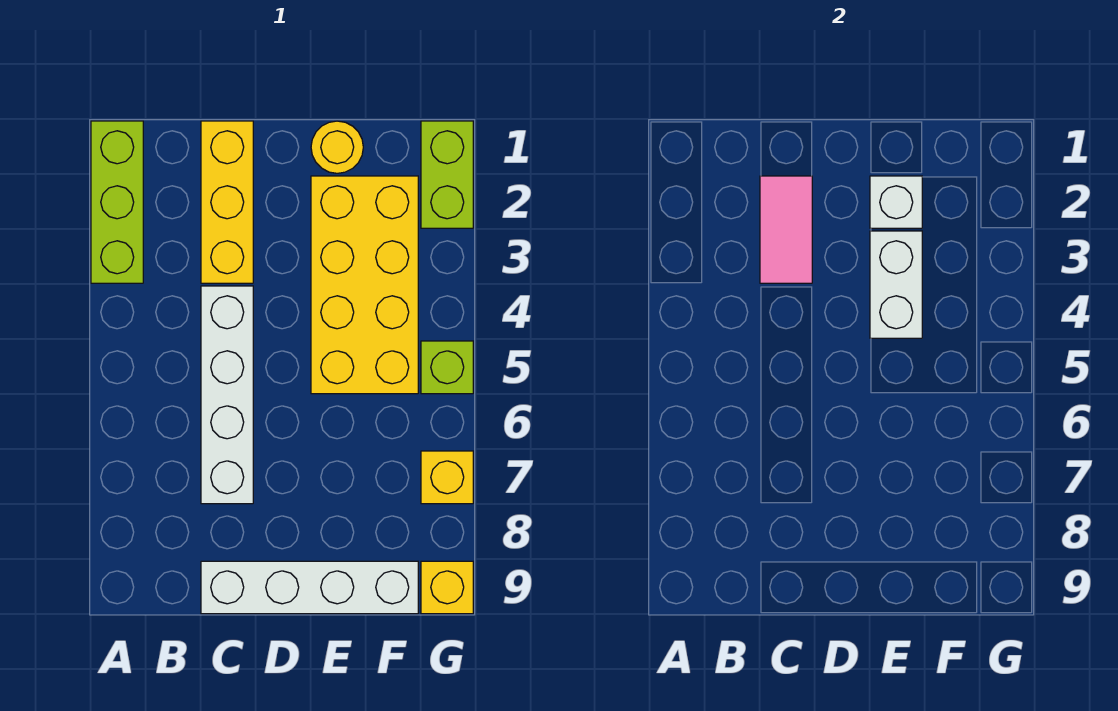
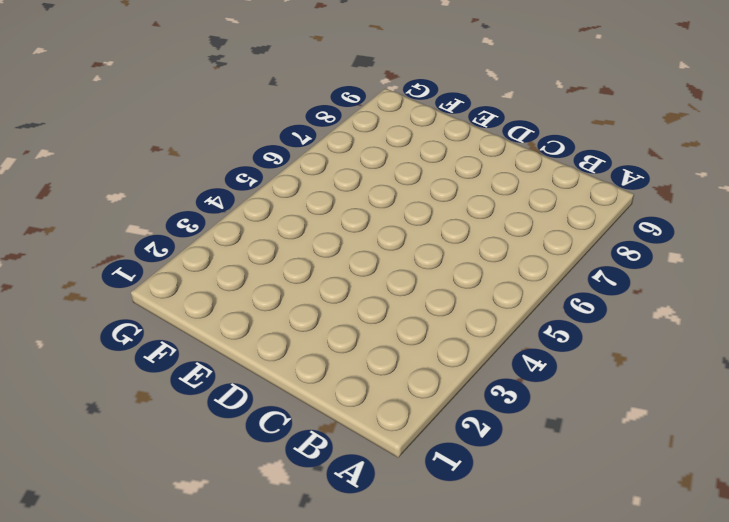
none -> lime brick A1:A3 level 1
none -> yellow brick C1:C3 level 1
none -> white brick C4:C7 level 1

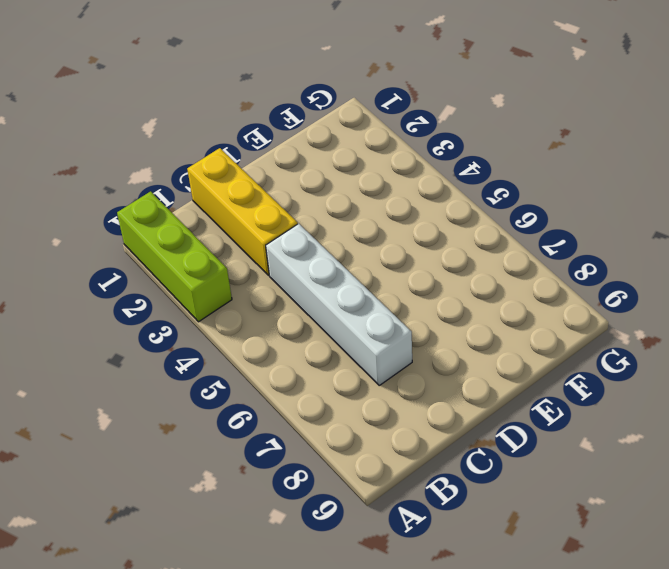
none -> white brick C9:F9 level 1
none -> yellow round brick E1 level 1
none -> yellow brick E2:F5 level 1

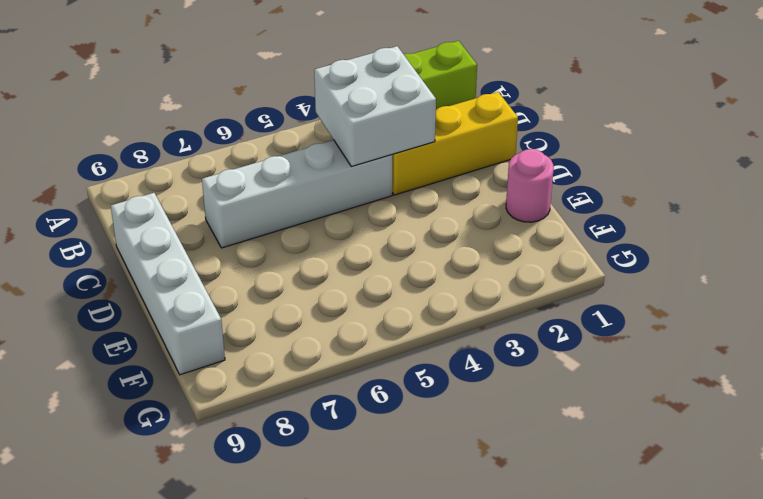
white brick B3:C4 level 2 -> pink tile C2:C3 level 2
pink round brick E1 level 1 -> yellow round brick E1 level 1
none -> yellow brick E2:F5 level 1
none -> lime brick G1:G2 level 1
none -> lime brick G5 level 1

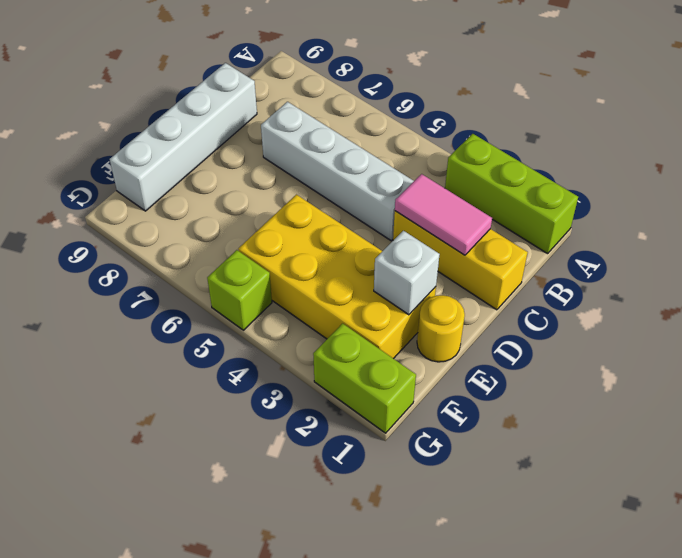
none -> yellow brick G7 level 1
none -> yellow brick G9 level 1
none -> white brick E3:E4 level 2

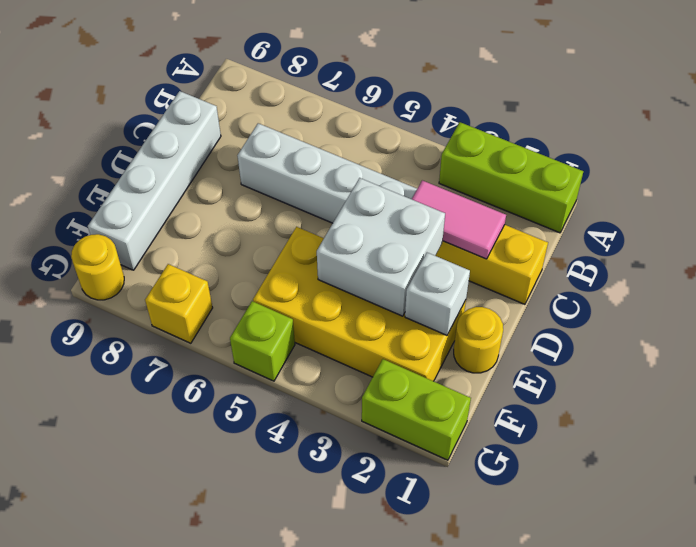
white brick D3:E4 level 2 -> white brick E3:E4 level 2
yellow round brick G9 level 1 -> yellow brick G9 level 1

